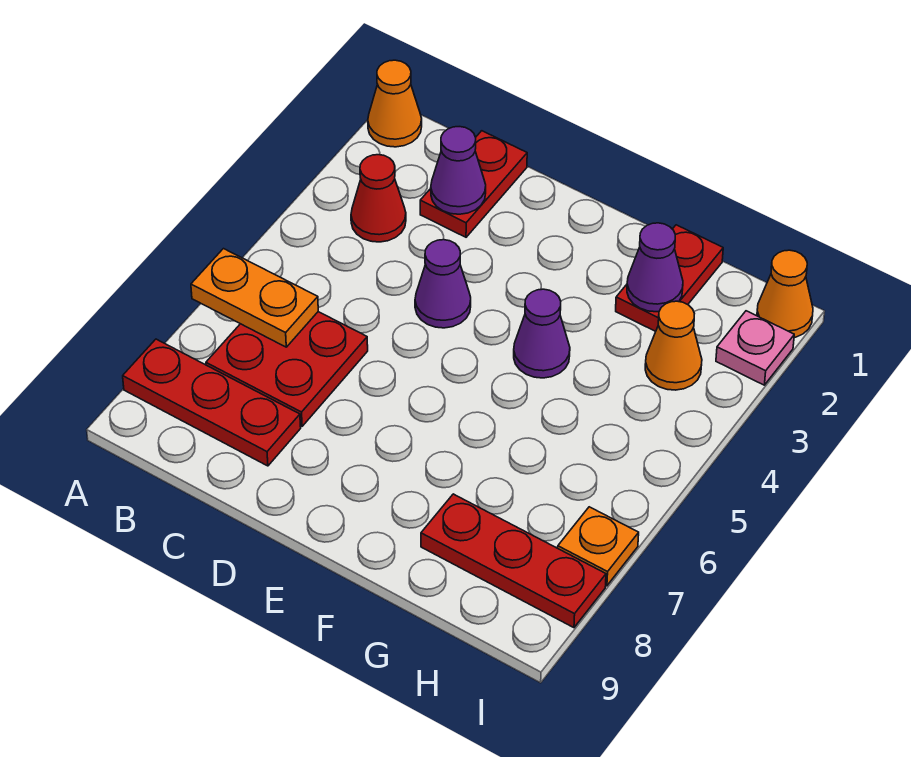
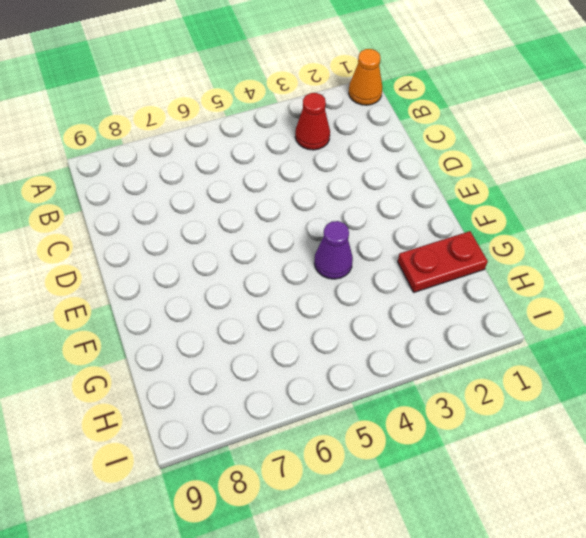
none -> red plate A8:C8 level 1
none -> red plate B6:C7 level 1
none -> red plate C1:C2 level 1

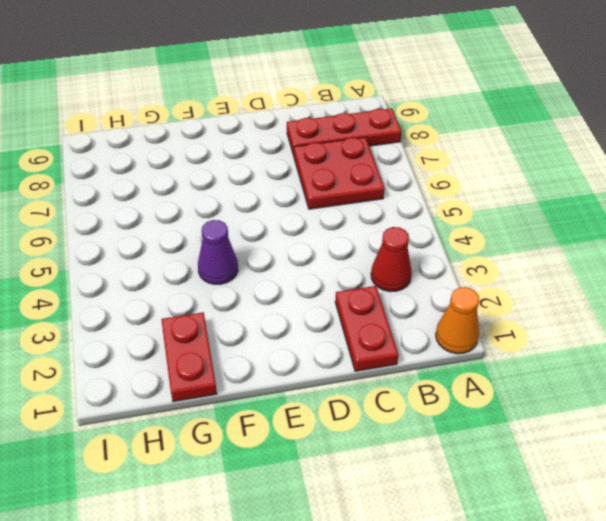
none -> purple cone D4 level 1
none -> red plate G8:I8 level 1
none -> orange cone H3 level 1

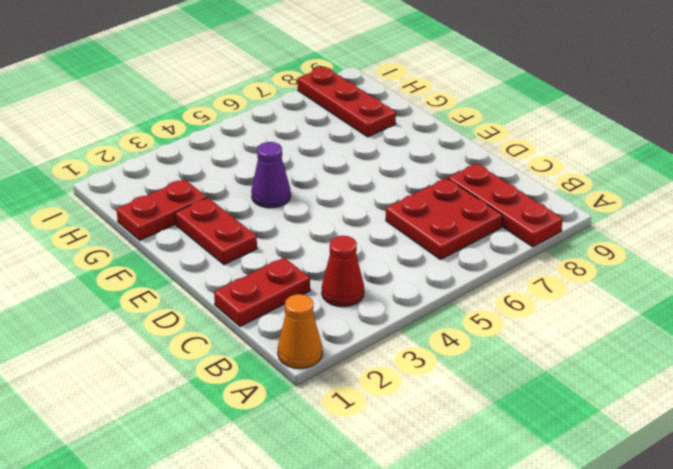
red plate E2:F2 level 1 -> none
none -> purple cone D4 level 1
none -> orange cone H3 level 1
none -> orange cone I1 level 1

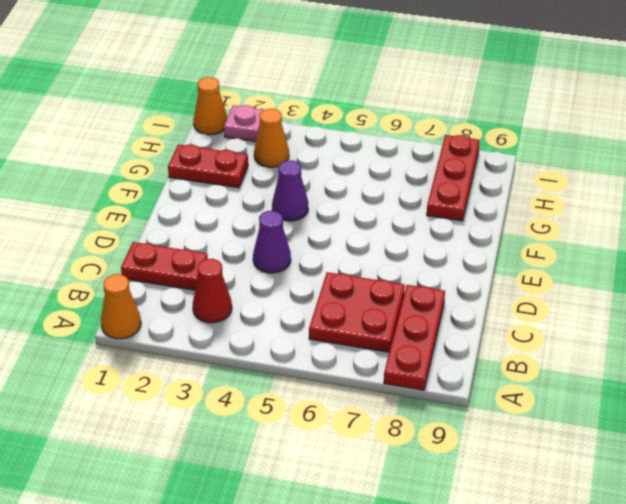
none -> orange plate I7 level 1
none -> orange plate A6:B6 level 2
none -> purple cone C2 level 2

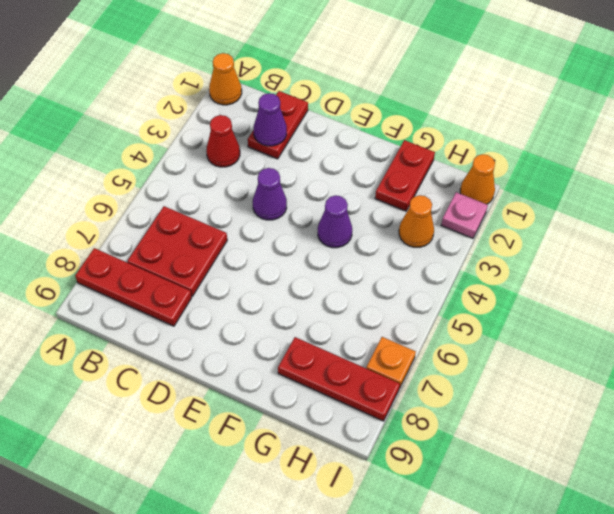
none -> orange plate A6:B6 level 2
none -> purple cone G2 level 2

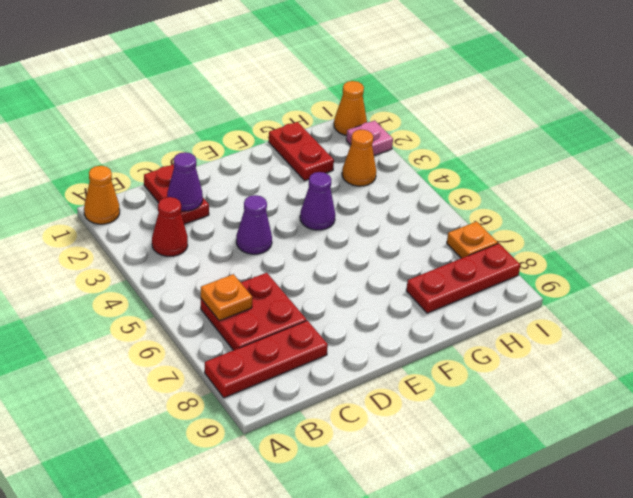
orange plate B6 level 2 -> orange plate A6:B6 level 2
none -> purple cone G2 level 2

